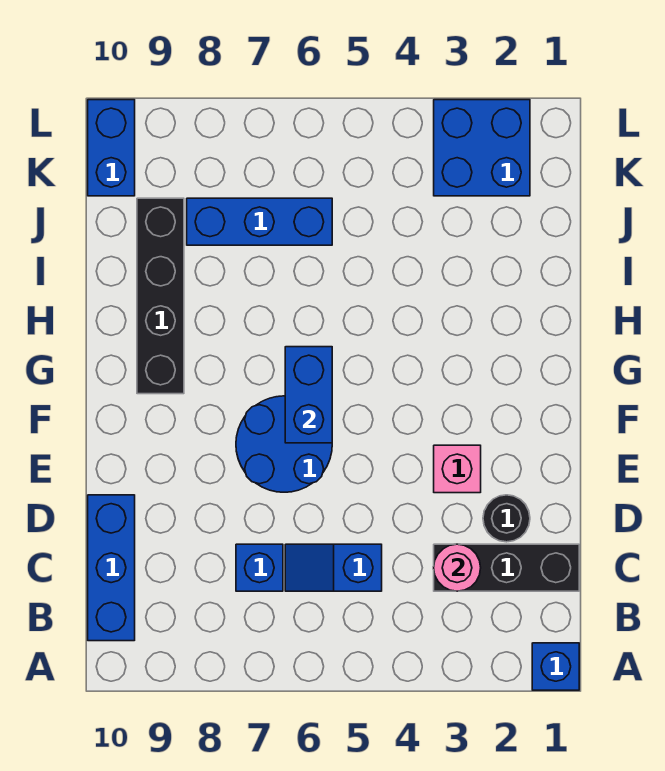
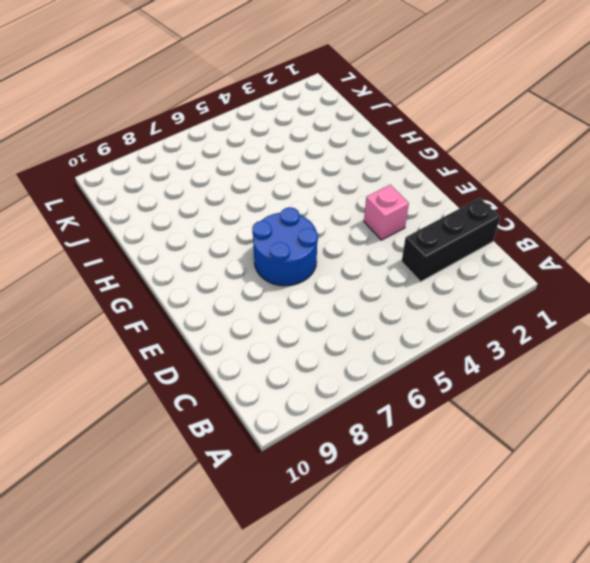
none -> blue brick A1 level 1
none -> blue brick B10:D10 level 1
none -> blue slope C5:C6 level 1 top 5

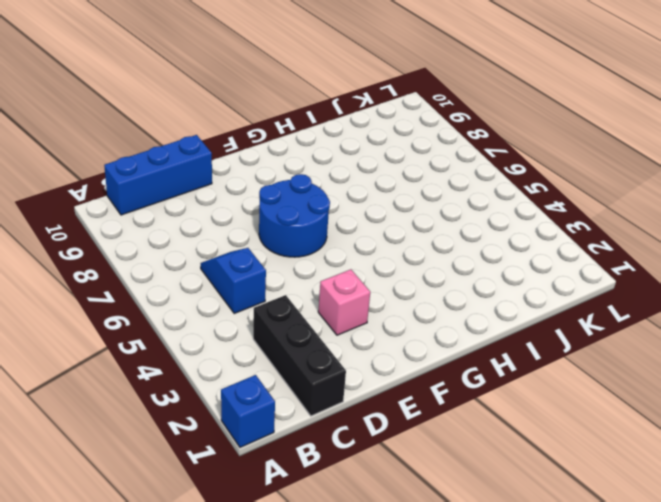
none -> blue brick C7 level 1
none -> black round brick D2 level 1
none -> black brick G9:J9 level 1

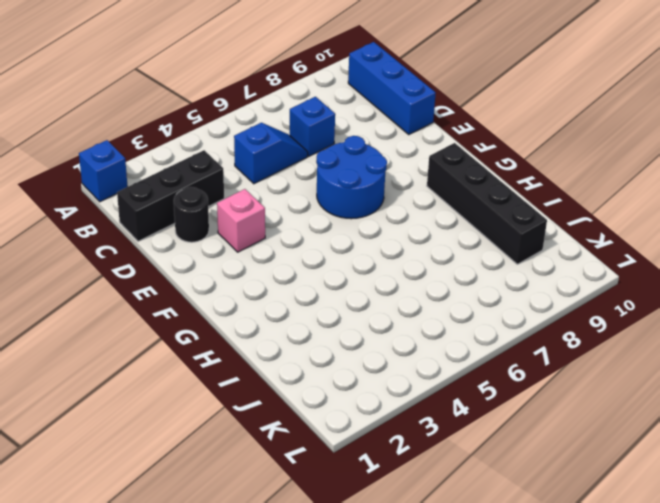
none -> blue brick J6:J8 level 1
none -> blue brick K2:L3 level 1
none -> blue brick K10:L10 level 1

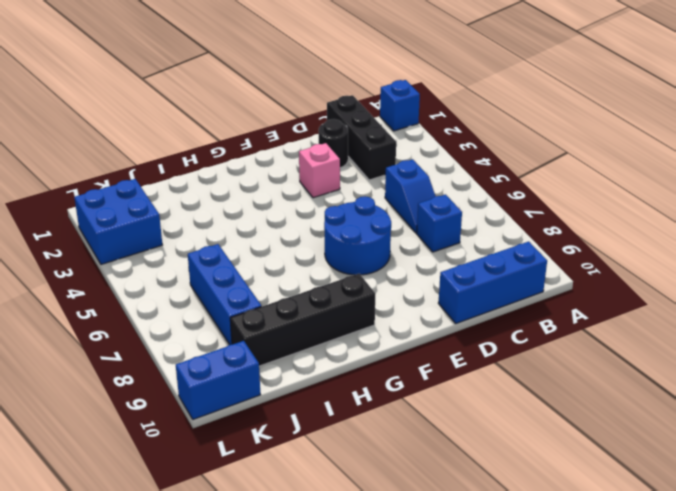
none -> pink round brick C3 level 2
none -> blue brick F6:G6 level 2

